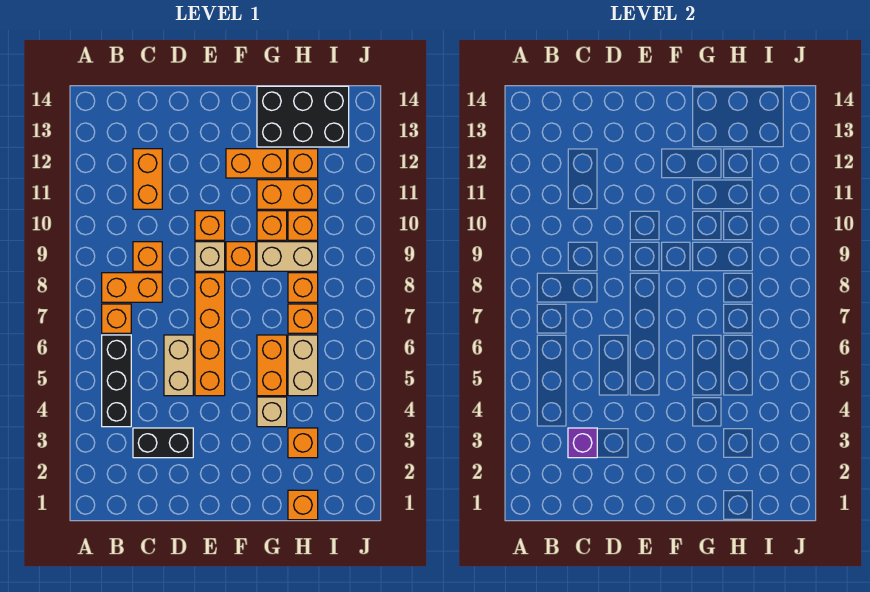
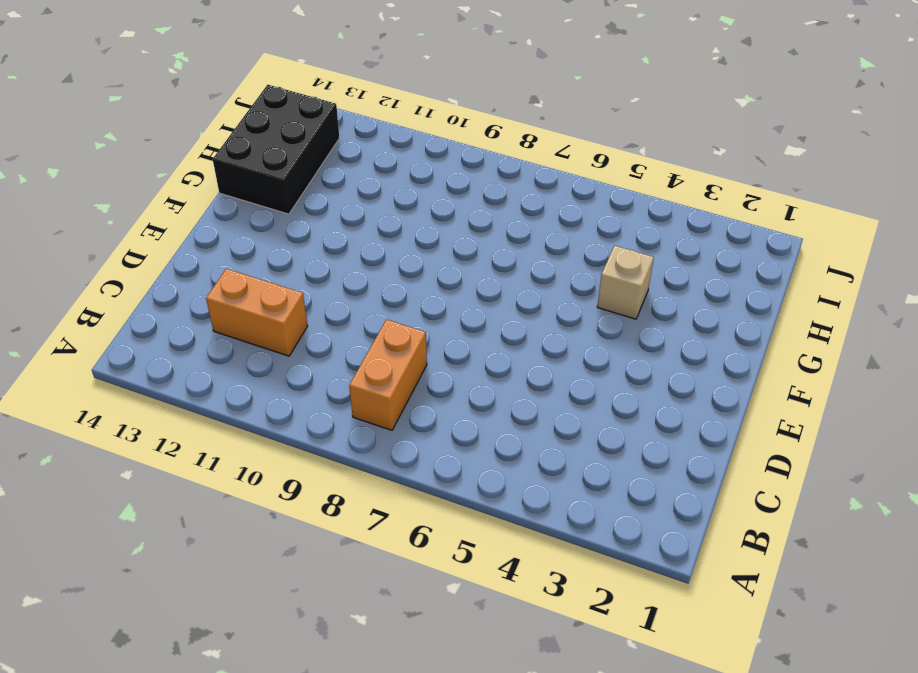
none -> black brick B4:B6 level 1
none -> orange brick B7 level 1
none -> black brick C3:D3 level 1

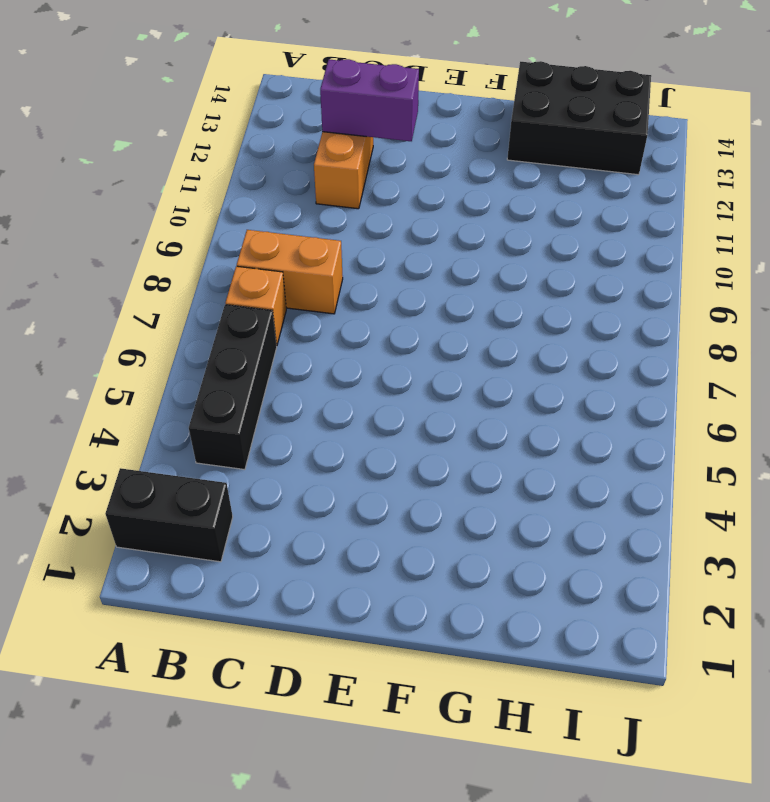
black brick A2:B2 level 1 -> black brick C3:D3 level 1
purple brick C12:D12 level 2 -> none
none -> orange brick C9 level 1
none -> tan brick D5:D6 level 1
none -> orange brick E5:E8 level 1

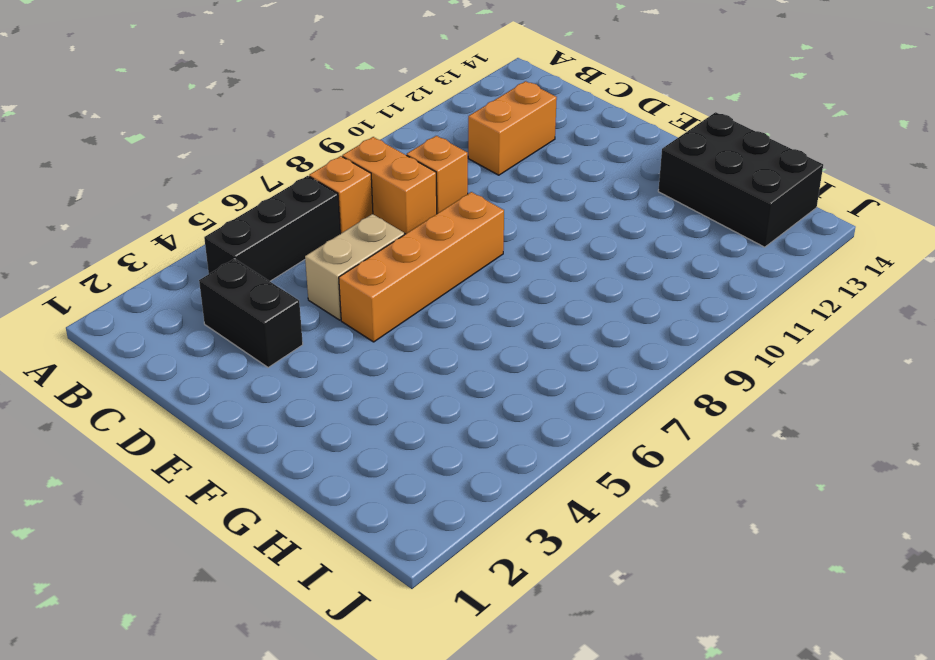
none -> tan brick E9 level 1
none -> orange brick E10 level 1
none -> orange brick F9 level 1

